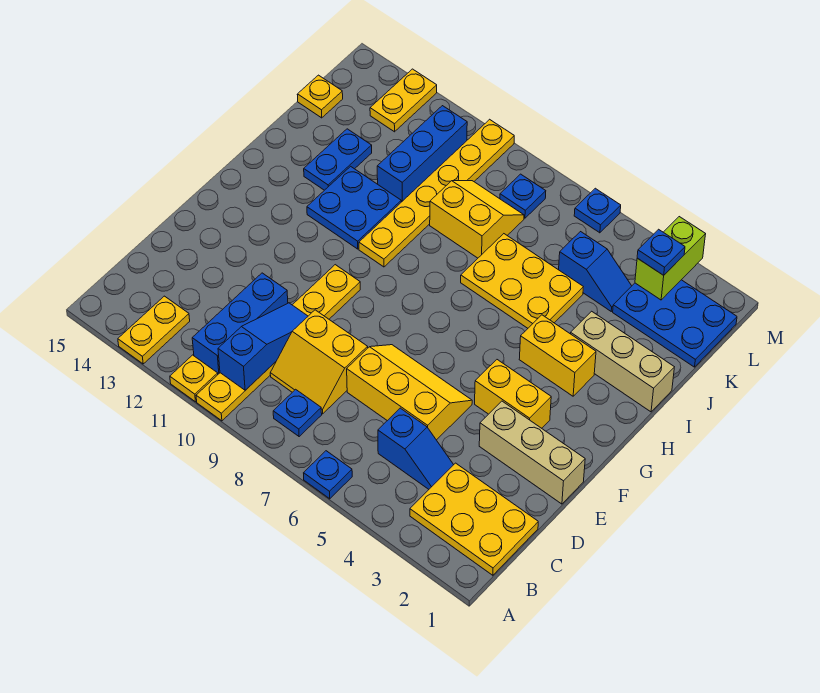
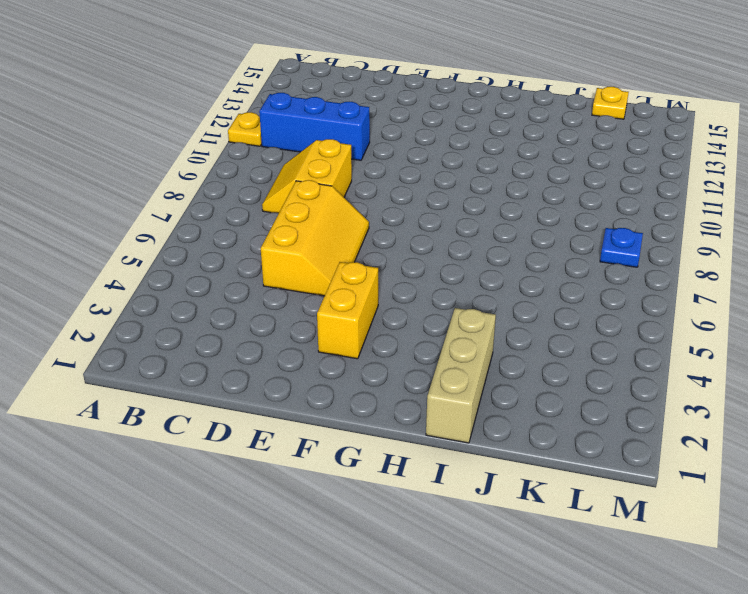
none -> blue plate A6 level 1
none -> yellow plate A10:F10 level 1
none -> yellow plate A13:B13 level 1

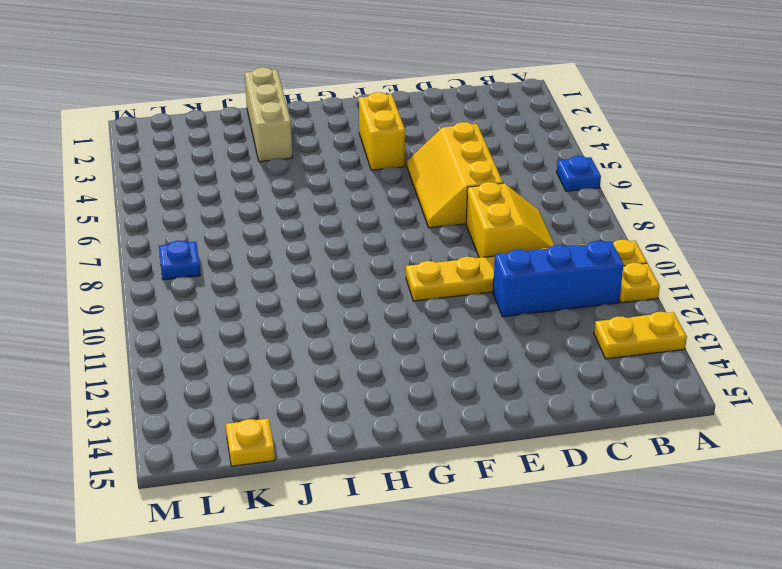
none -> yellow plate B1:C3 level 1
none -> blue plate B8 level 1
none -> blue slope C4:C5 level 1 top 5

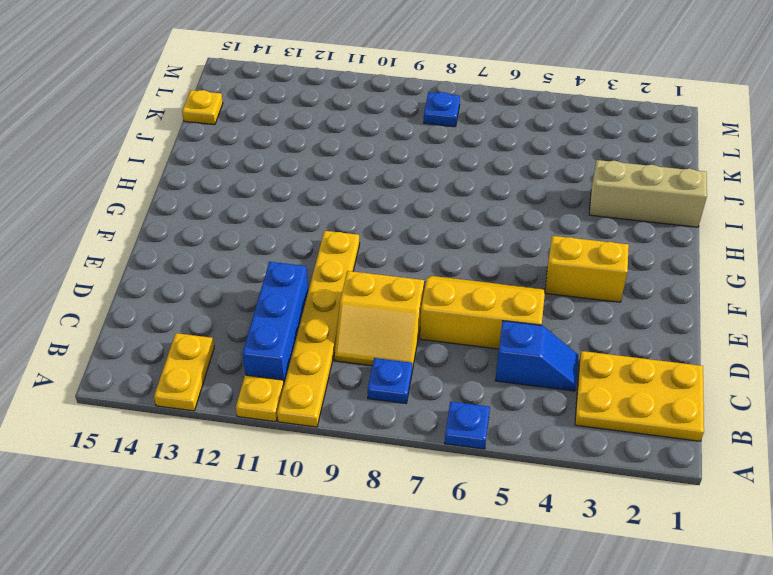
none -> tan brick E1:E3 level 1
none -> yellow brick H3:H4 level 1
none -> yellow plate H10:M10 level 1

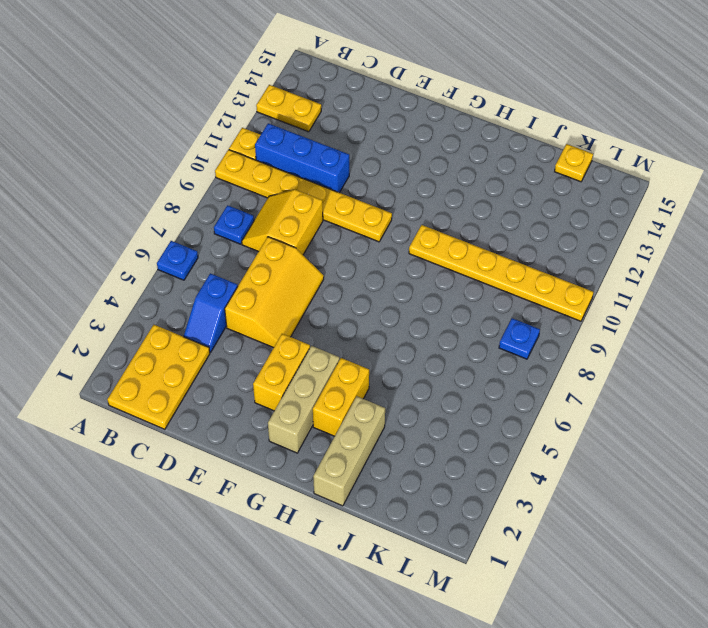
tan brick G2:G4 level 1 -> tan brick E1:E3 level 1
none -> blue plate H11:I12 level 1
none -> yellow plate I5:J7 level 1
none -> blue plate I13:J13 level 1

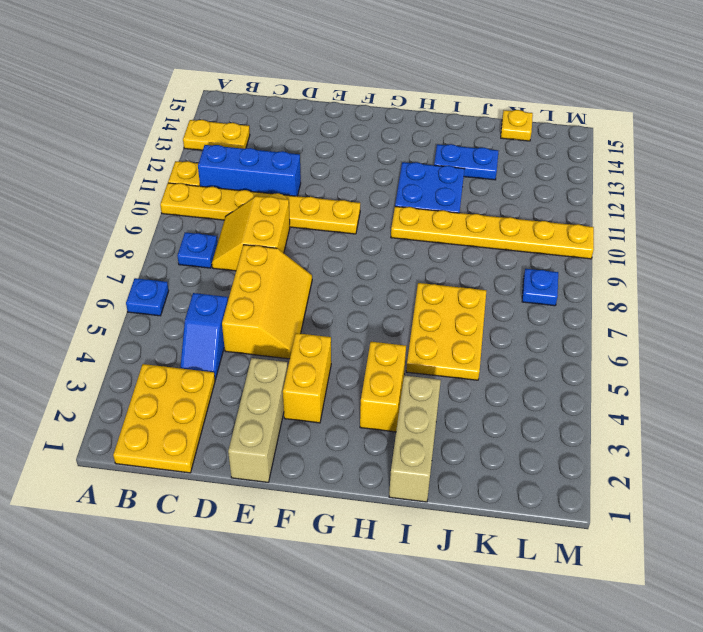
none -> yellow slope J8:K9 level 1 top J
none -> blue brick J11:L11 level 1
none -> blue plate K1:L3 level 1

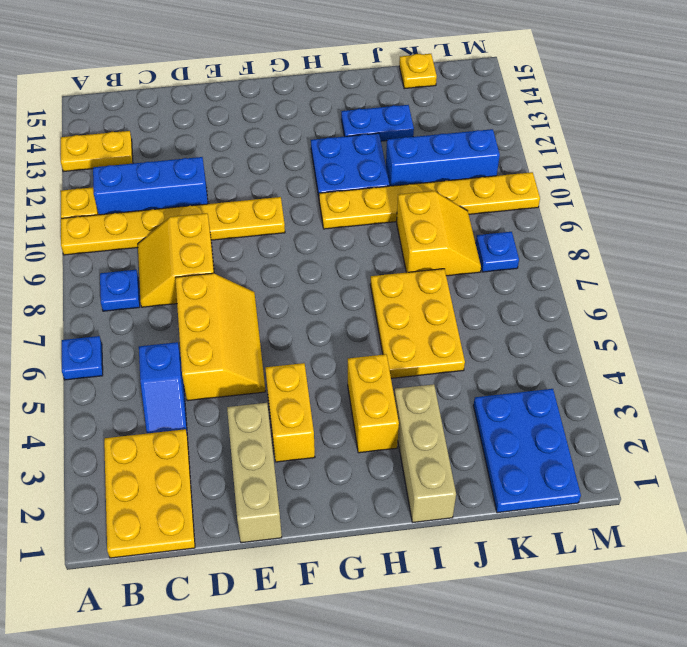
none -> blue slope K4:K5 level 1 top 5
none -> yellow plate L13:M13 level 1
none -> blue plate M6 level 1

